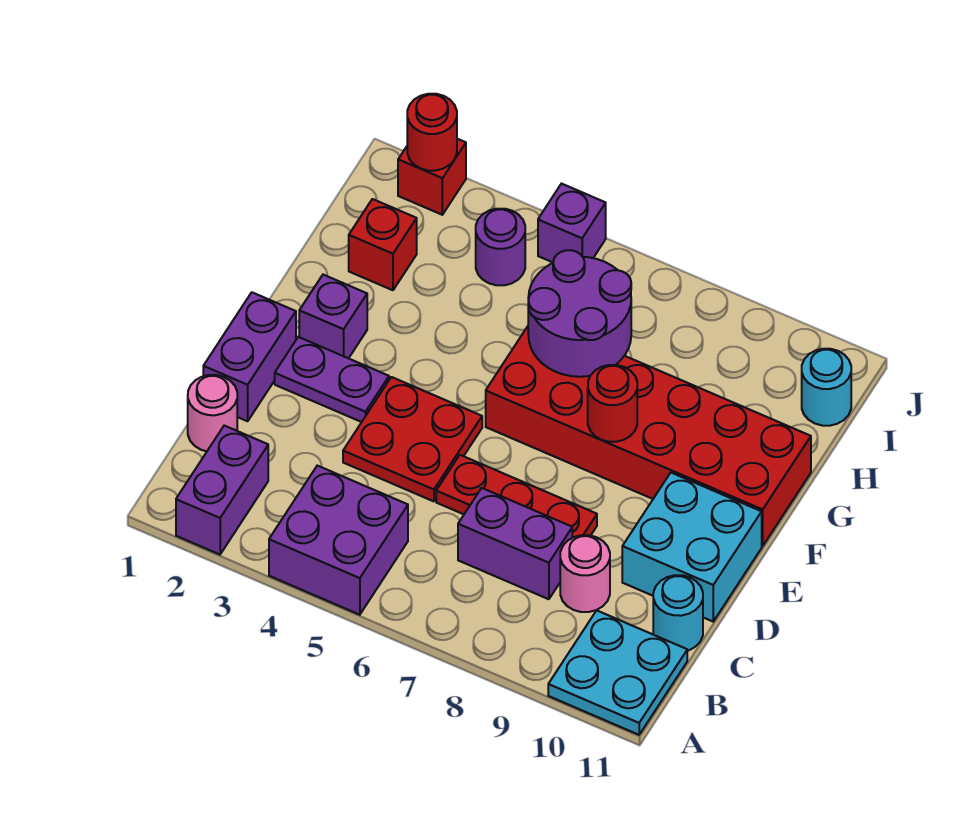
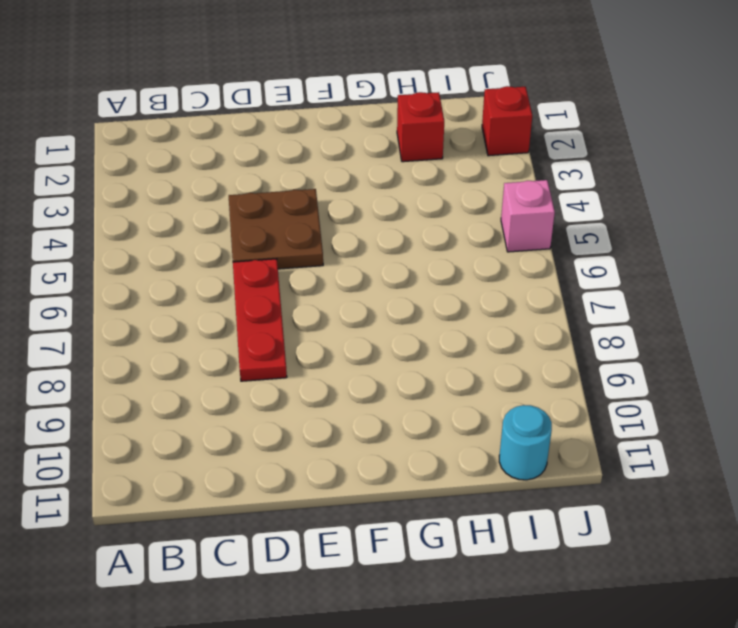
brown plate D4:E5 level 1 -> red plate D4:E5 level 1
pink brick J5 level 1 -> purple brick J5 level 1
none -> purple brick A2:B2 level 1
none -> purple brick A4:B5 level 1
none -> cyan plate A10:B11 level 1

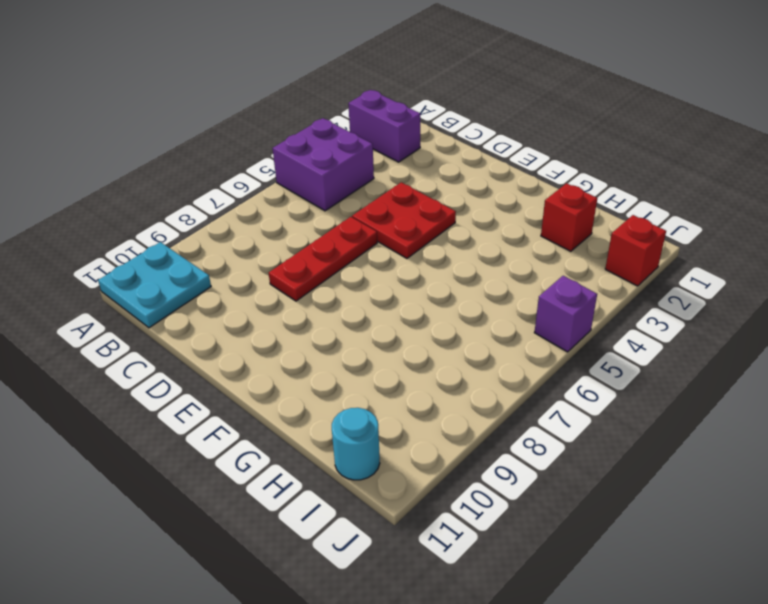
none -> pink round brick C1 level 1
none -> purple brick C7:C8 level 1
none -> pink round brick C9 level 1

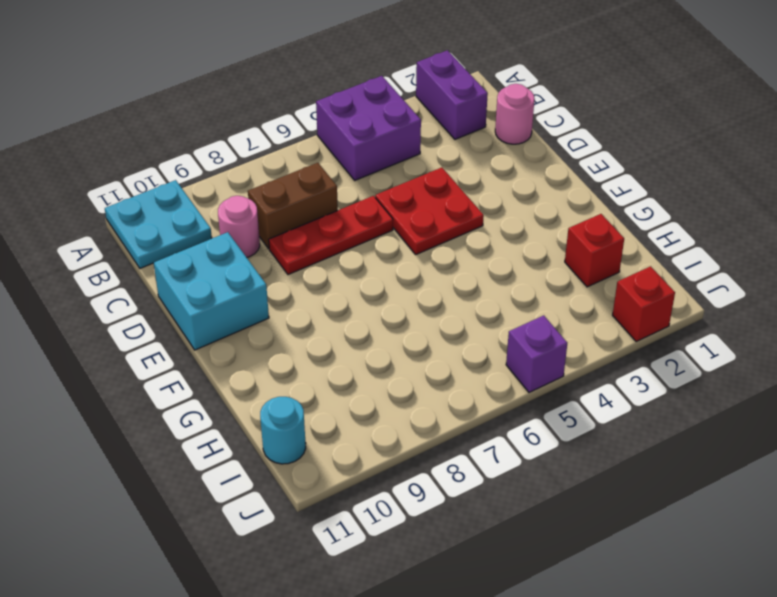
brown brick C7:C8 level 1 -> purple brick C7:C8 level 1
none -> cyan round brick C11 level 1
none -> purple brick D1:E1 level 1
none -> purple plate E2:E3 level 1

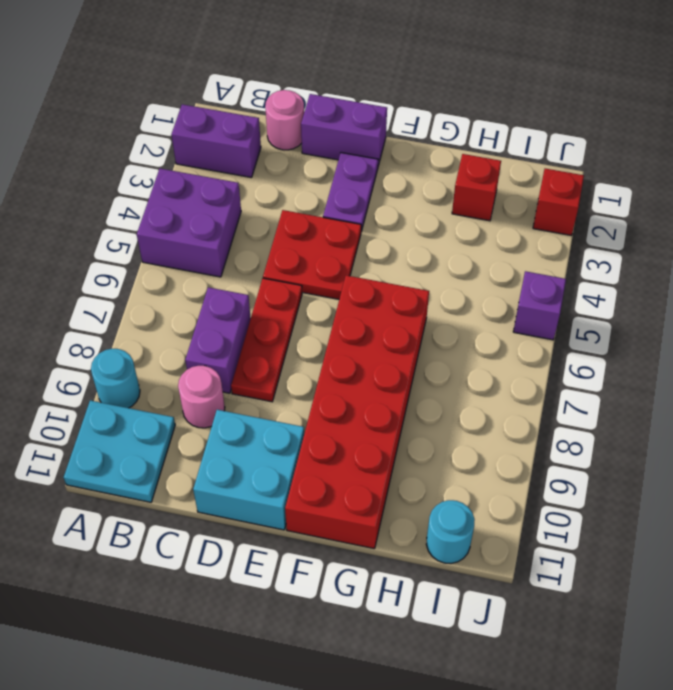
cyan round brick A9 level 1 -> cyan round brick C11 level 1
none -> purple brick F2 level 1
none -> purple round brick I4 level 1
none -> red round brick F8 level 2

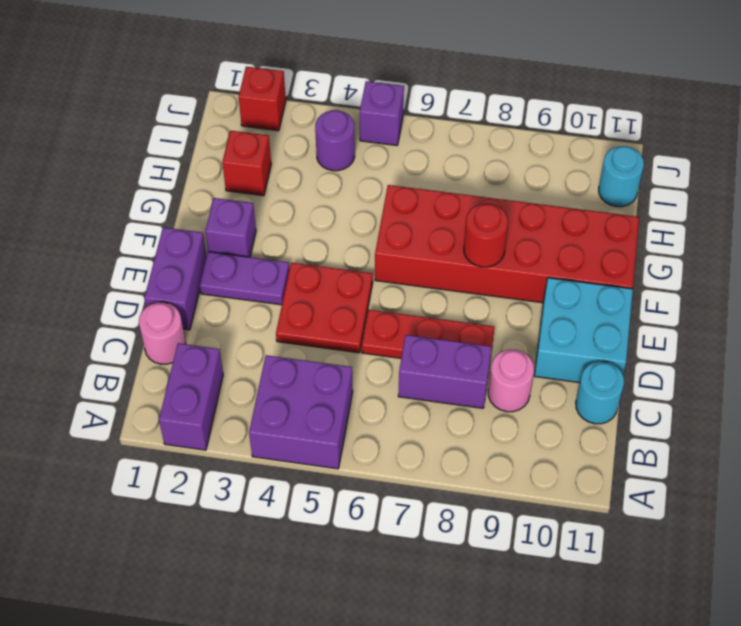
none -> cyan plate A10:B11 level 1
none -> purple round brick G6:H7 level 2
none -> red round brick J2 level 2

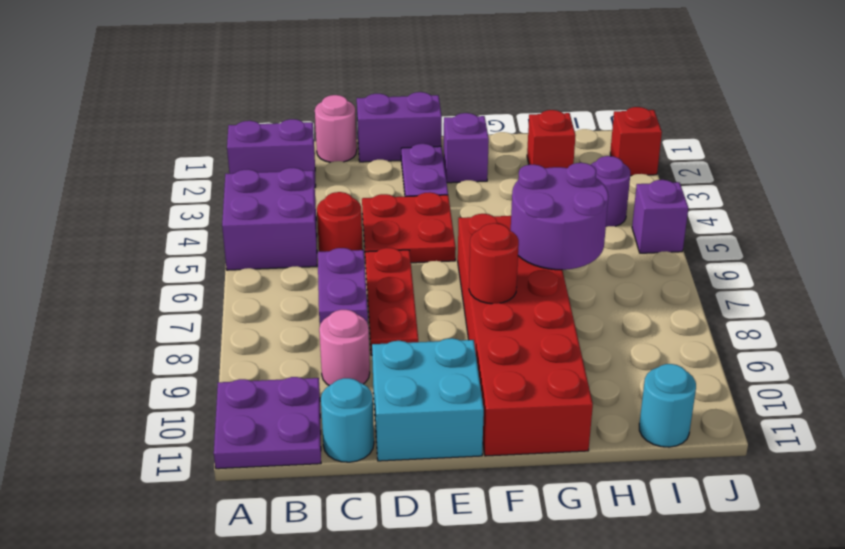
purple plate A10:B11 level 1 -> cyan plate A10:B11 level 1
red round brick C5 level 1 -> red round brick J2 level 2

